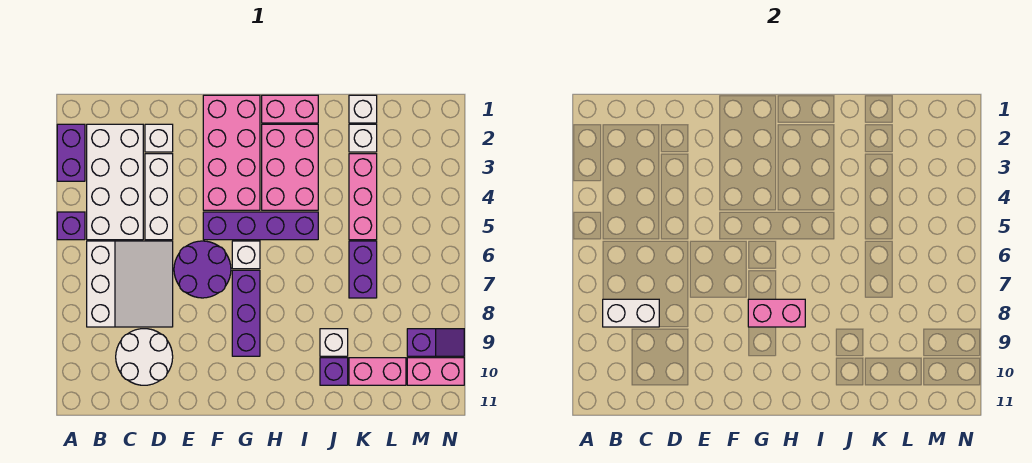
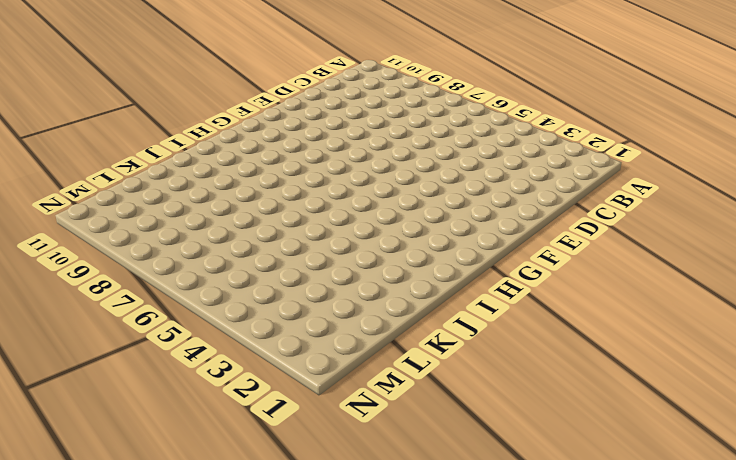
none -> purple brick A2:A3 level 1
none -> purple brick A5 level 1
none -> white brick B2:C5 level 1

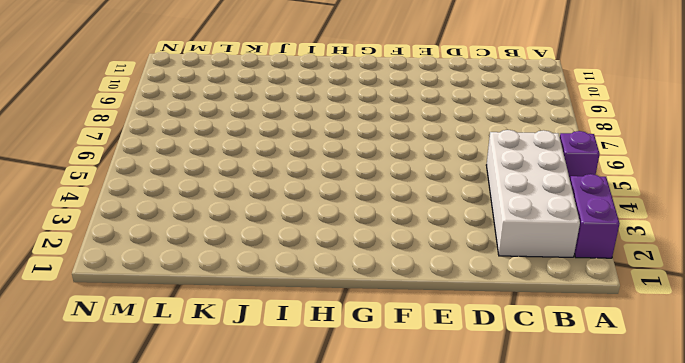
none -> white slope B6:D8 level 1 top B
none -> white round brick C9:D10 level 1
none -> white brick D2 level 1

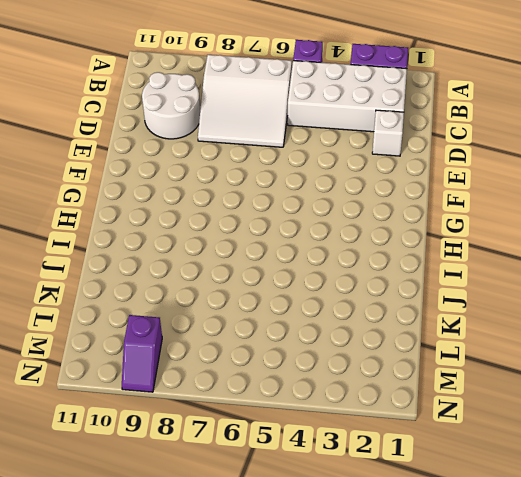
none -> white brick D3:D5 level 1
none -> purple round brick E6:F7 level 1
none -> pink brick F1:G4 level 1

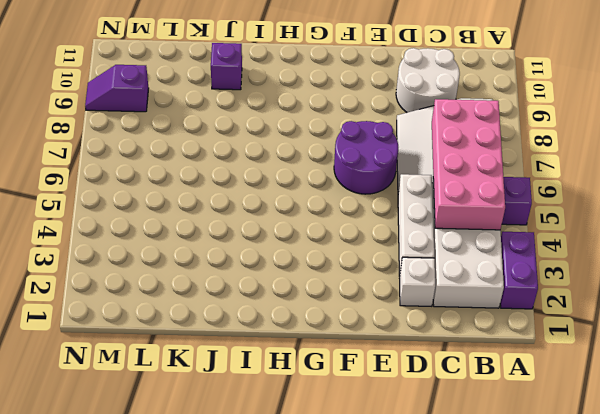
pink brick B4:C7 level 2 -> pink brick F1:G4 level 1
none -> purple brick F5:I5 level 1
none -> white brick G6 level 1
none -> purple brick G7:G9 level 1

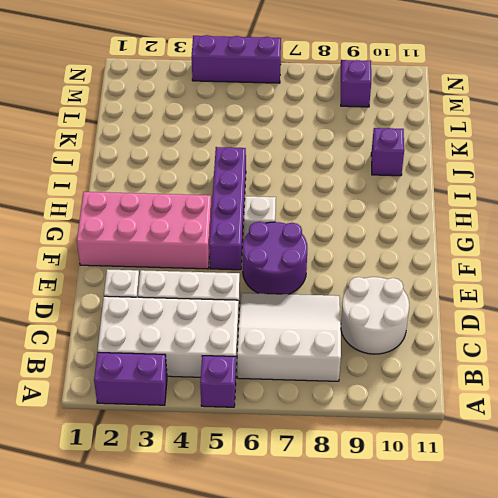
purple brick N4:N6 level 1 -> purple brick G7:G9 level 1
none -> pink brick H1:I1 level 1
none -> pink brick H2:I4 level 1
none -> white brick J9 level 1

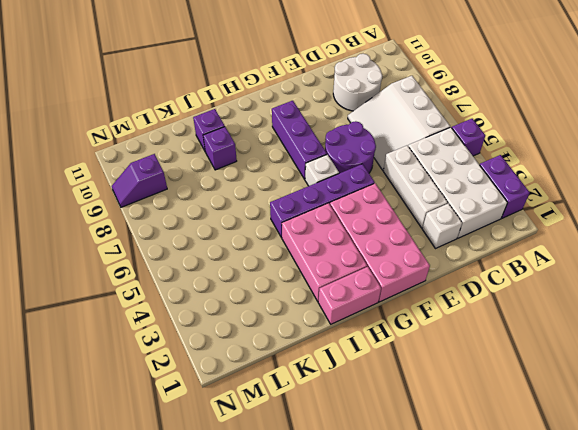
purple brick J9 level 1 -> white brick J9 level 1
none -> white brick K1 level 1
none -> white brick K2 level 1
none -> pink brick K3:K5 level 1

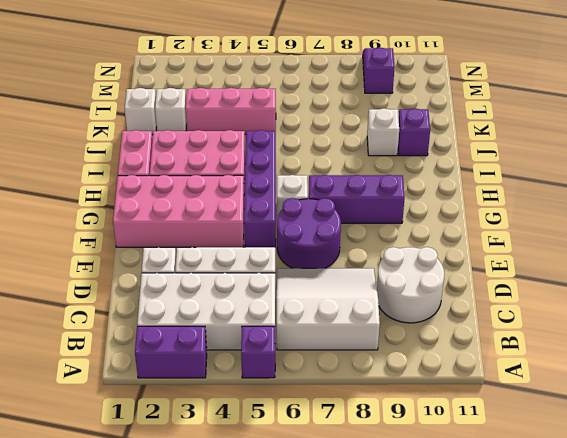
none -> purple brick K6:K7 level 1
none -> pink brick K10:L10 level 1
none -> pink brick M10:N10 level 1

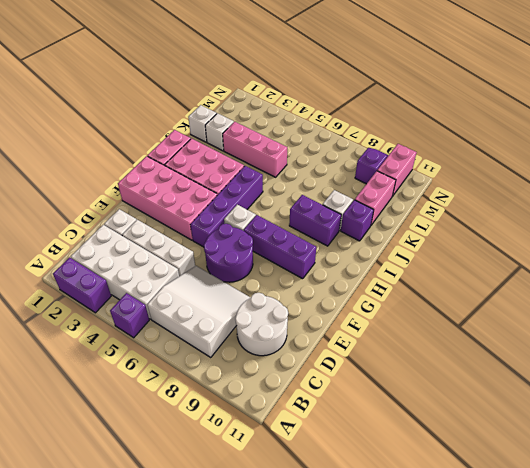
purple brick I8:I9 level 1 -> purple brick K6:K7 level 1
none -> white brick B8:C8 level 2
none -> pink brick G8:H8 level 2

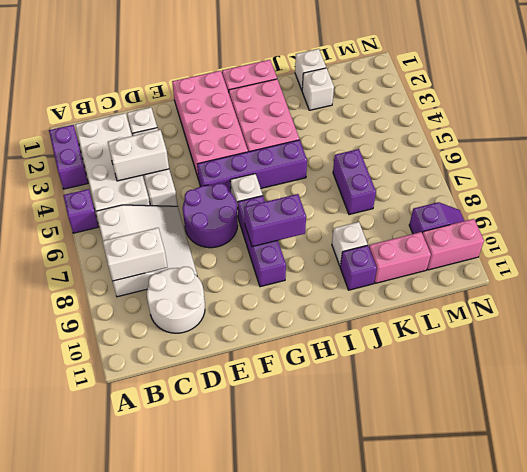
white brick C4:D4 level 2 -> none
purple brick G8:H8 level 2 -> pink brick G8:H8 level 2
none -> pink brick K3:K5 level 1

